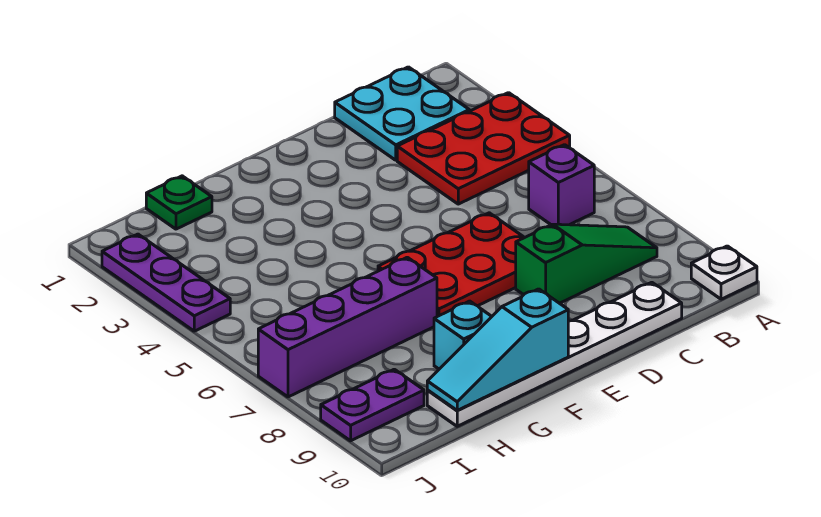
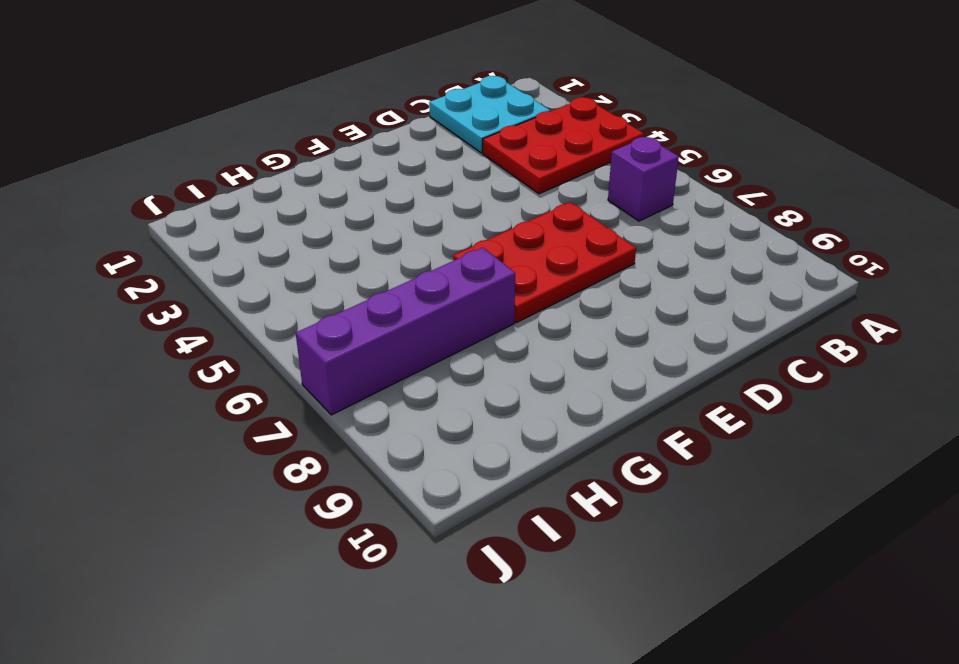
none -> white plate A10 level 1
none -> green slope B8:D8 level 1 top D
none -> white plate C10:H10 level 1

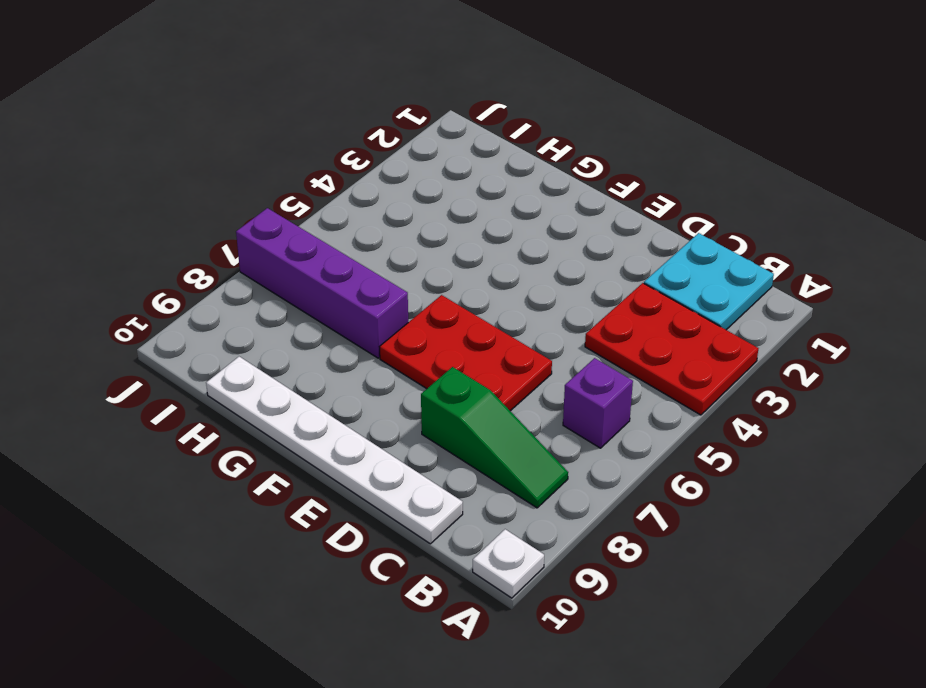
none -> cyan brick G9 level 1
none -> green plate H1 level 1
none -> purple plate I9:J9 level 1

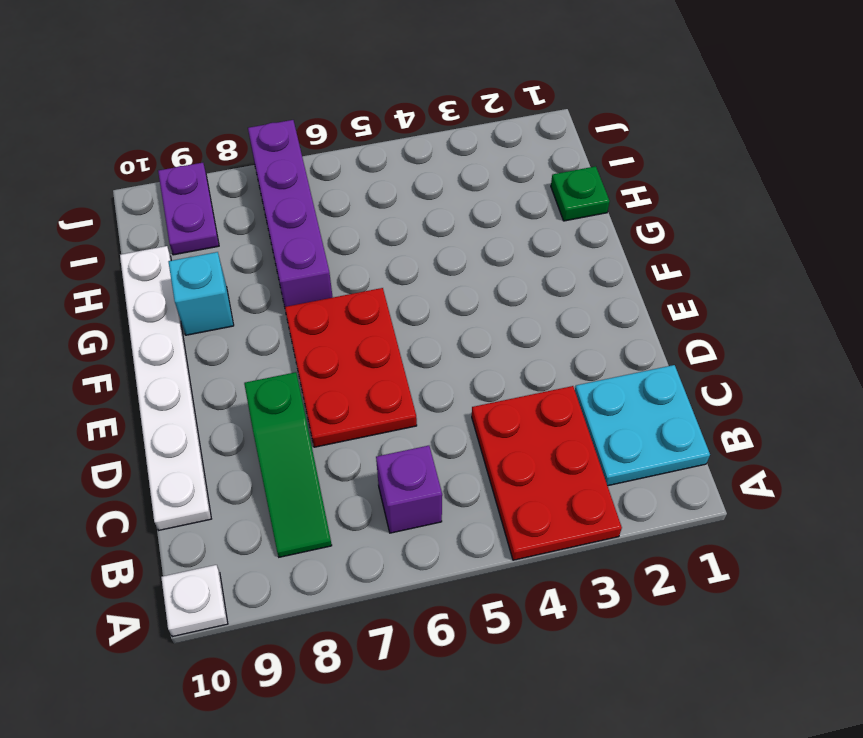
none -> purple plate J2:J4 level 1
none -> cyan slope F10:H10 level 2 top F

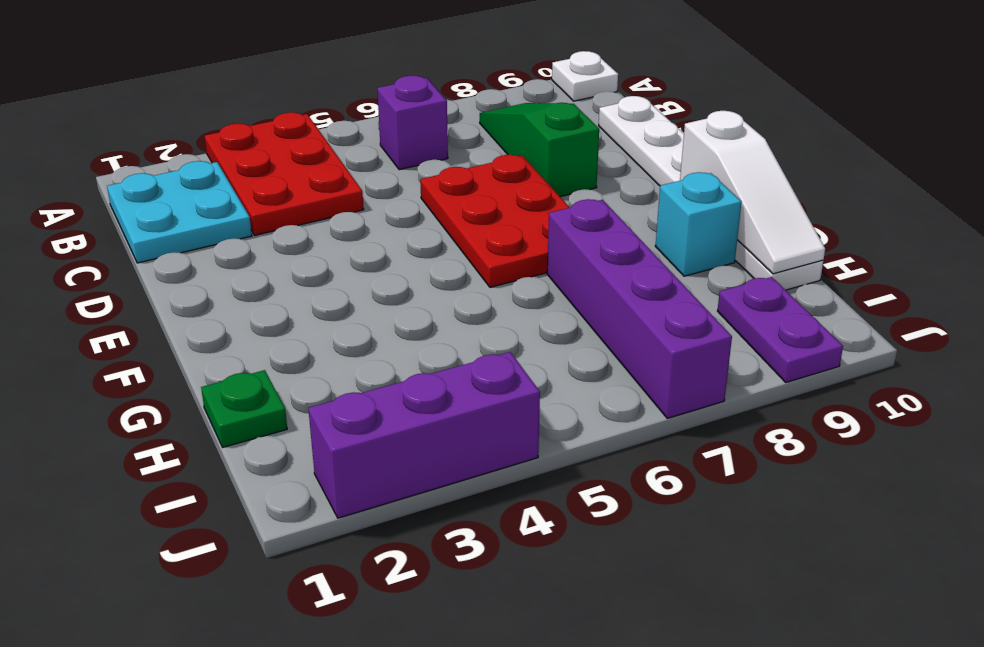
white slope F10:H10 level 2 top F -> cyan slope F10:H10 level 2 top F
purple brick J2:J4 level 1 -> purple plate J2:J4 level 1

